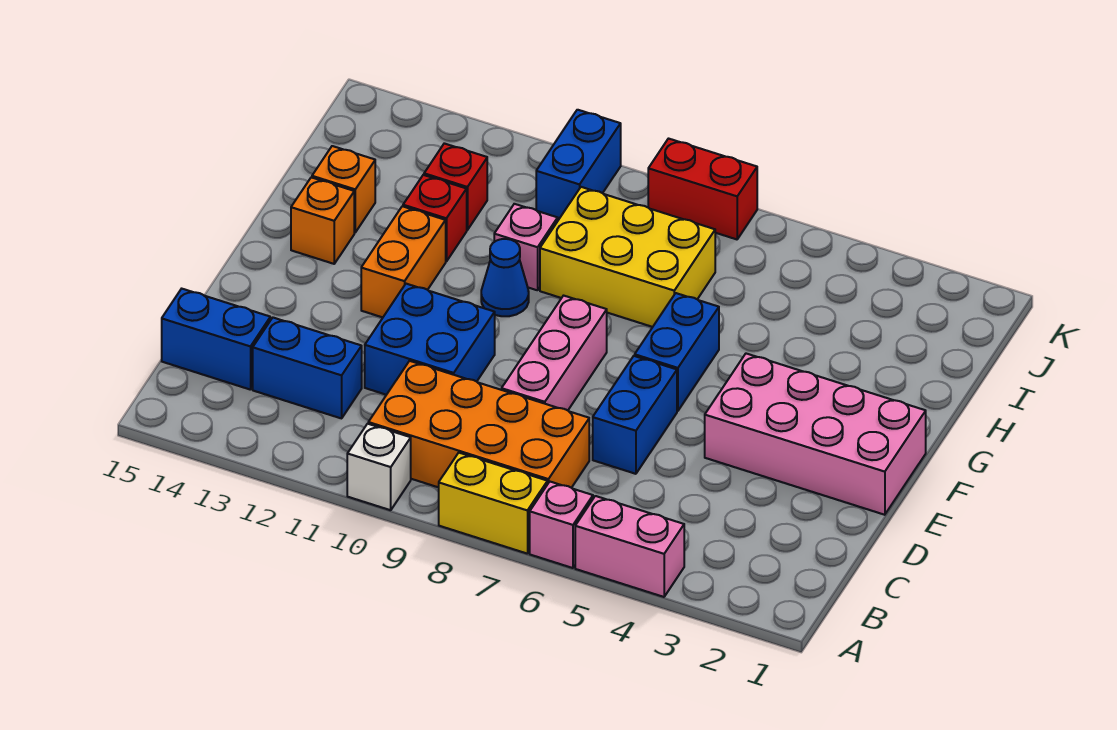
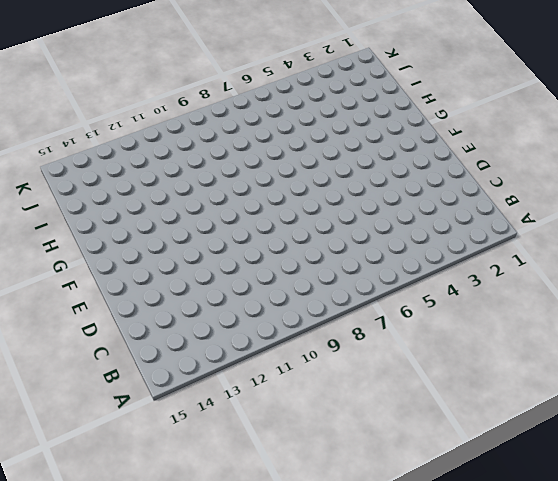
none -> pink brick A4:A5 level 1
none -> pink brick A6 level 1
none -> yellow brick A7:A8 level 1

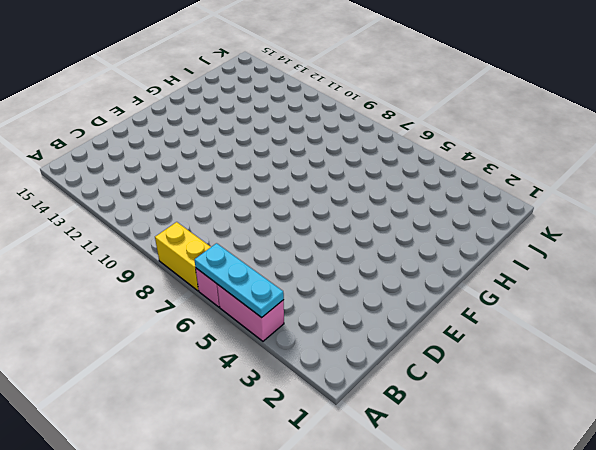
cyan plate A4:A6 level 2 -> none
none -> white brick A10 level 1
none -> orange brick B7:C10 level 1
none -> blue brick C12:C13 level 1

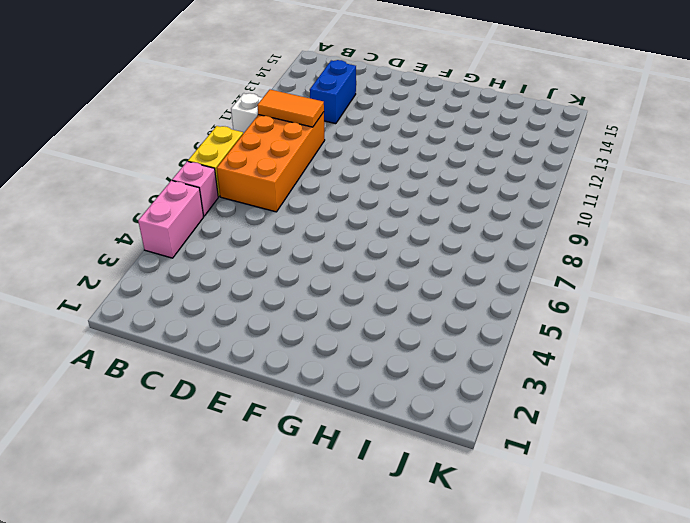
orange tile B10:C10 level 2 -> none
none -> blue brick C14:C15 level 1
none -> blue brick D6:E6 level 1
none -> pink brick D8:F8 level 1

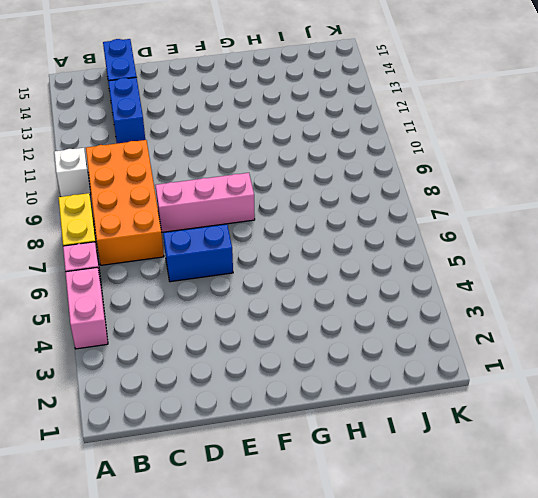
none -> blue brick D10:E11 level 1
none -> pink brick E1:F4 level 1
none -> blue brick F6:G6 level 1

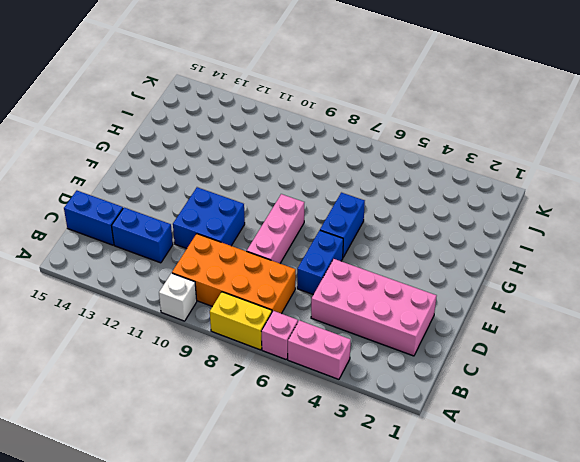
pink brick C2:D5 level 1 -> pink brick E1:F4 level 1
none -> orange brick F12:G12 level 1
none -> blue cone G10 level 1
none -> orange brick G14 level 1

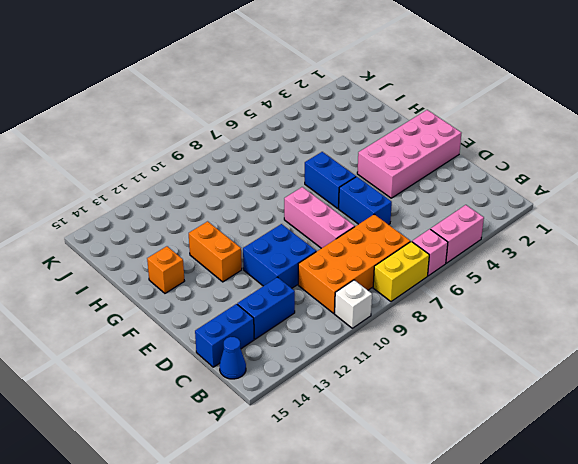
blue cone B15 level 1 -> blue cone G10 level 1
none -> yellow brick H7:I9 level 1
none -> pink brick H10 level 1
none -> red brick H12 level 1

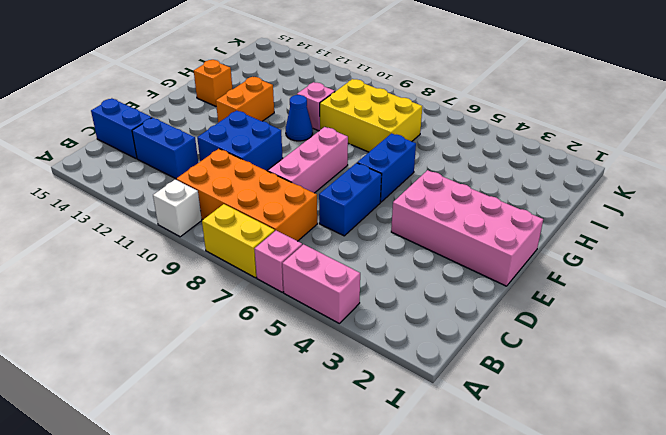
none -> red brick H12 level 1
none -> orange brick H14 level 1
none -> red brick I12 level 1

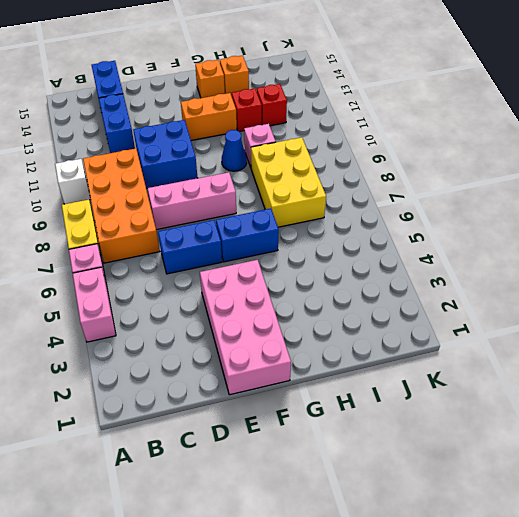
none -> blue brick J10:K10 level 1
none -> red brick K7:K8 level 1

